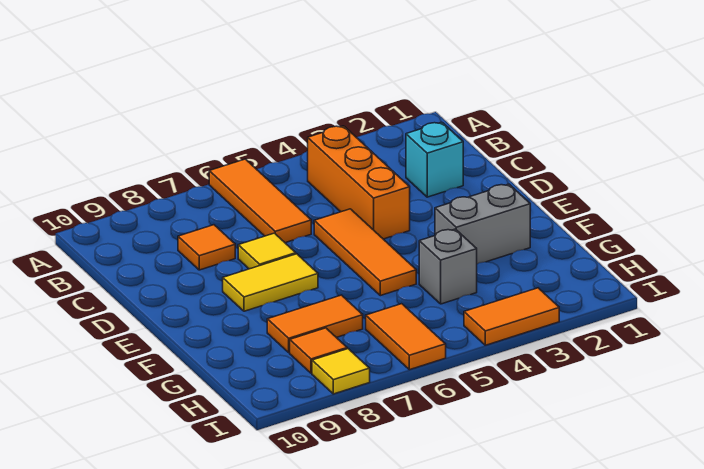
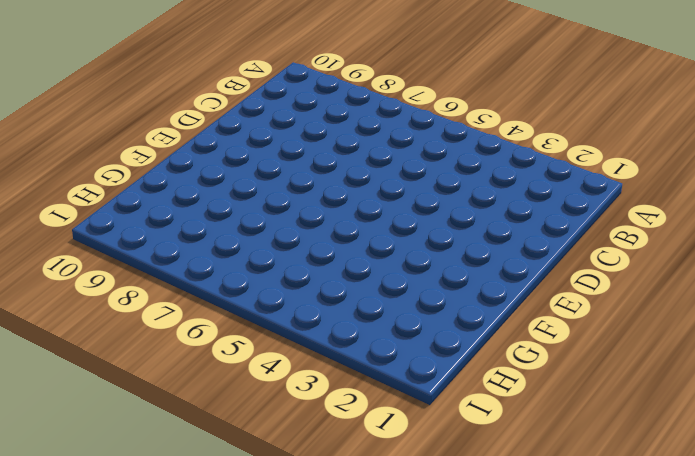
none -> orange tile A6:C6 level 1
none -> orange brick B4:D4 level 1
none -> cyan brick C2 level 1

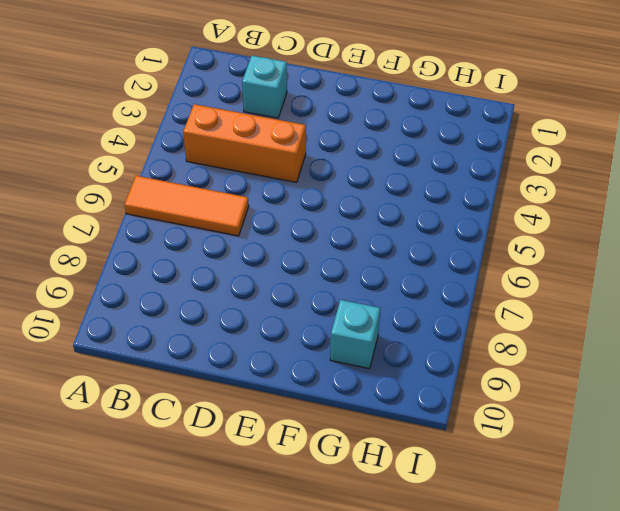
cyan brick G9 level 1 -> none
none -> orange tile C8 level 1
none -> orange tile D5:F5 level 1
none -> yellow tile D7 level 1

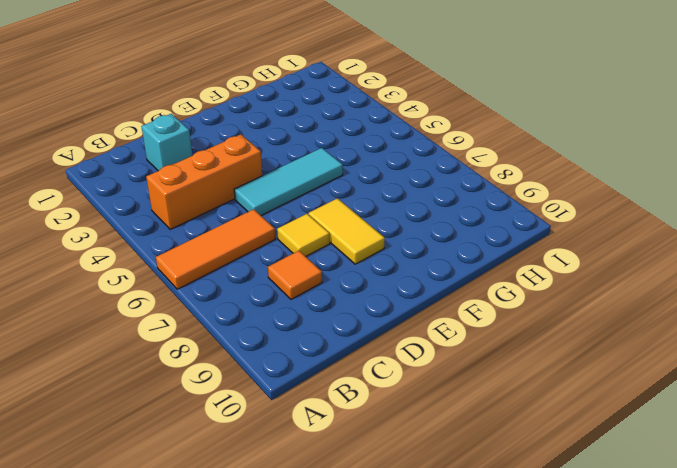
cyan tile D5:F5 level 1 -> orange tile D5:F5 level 1
none -> grey brick F2:F3 level 1
none -> grey brick G4 level 1
none -> orange tile G7:G8 level 1

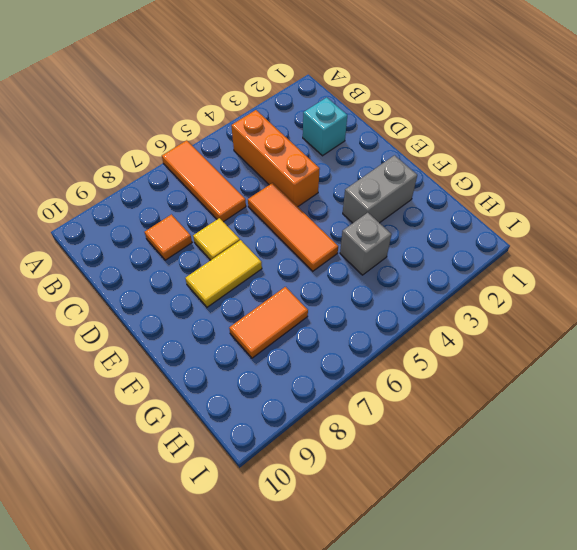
none -> orange tile H6:I6 level 1
none -> orange tile H8 level 1
none -> orange tile I3:I4 level 1

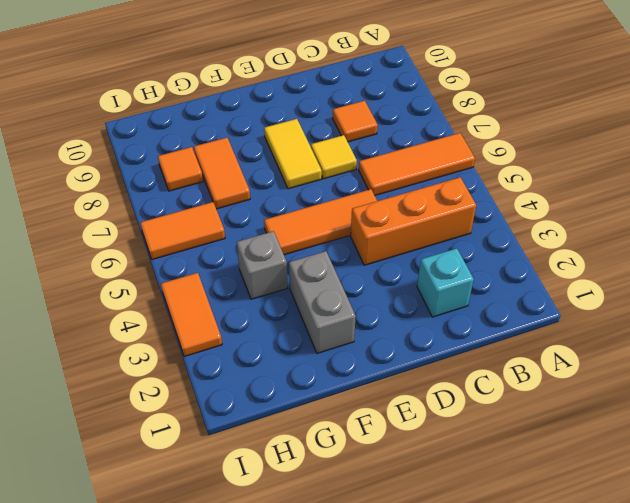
none -> yellow tile I8 level 1

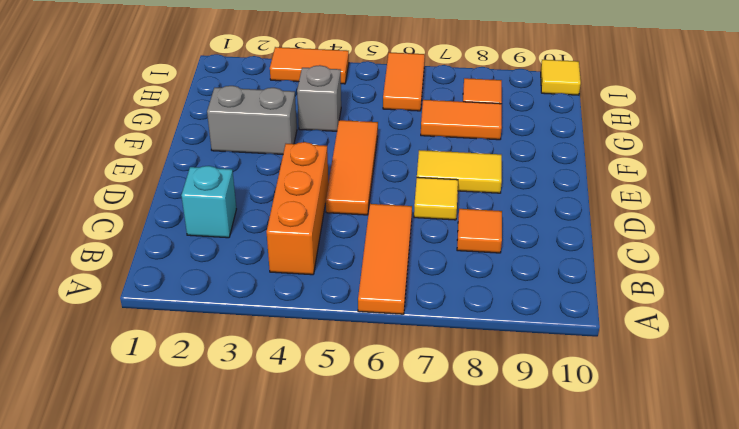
yellow tile I10 level 1 -> yellow tile I8 level 1

